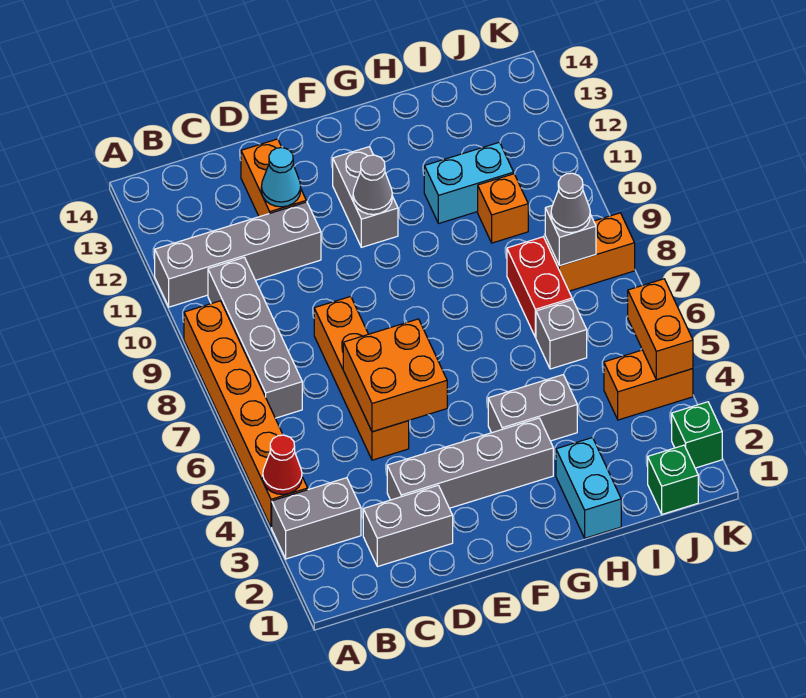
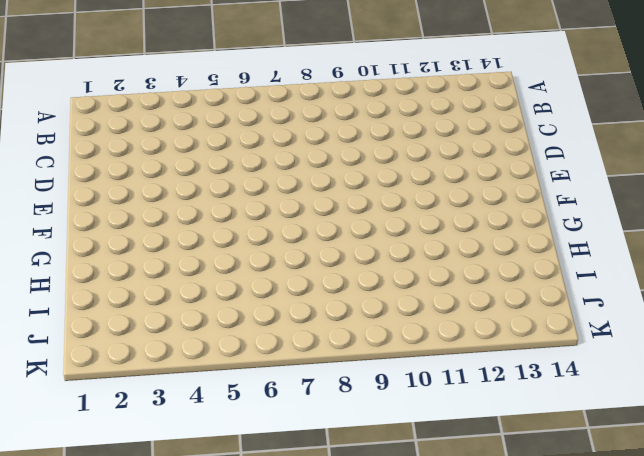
none -> grey brick A3:B3 level 1
none -> orange brick A4:A9 level 1
none -> grey brick A11:D11 level 1

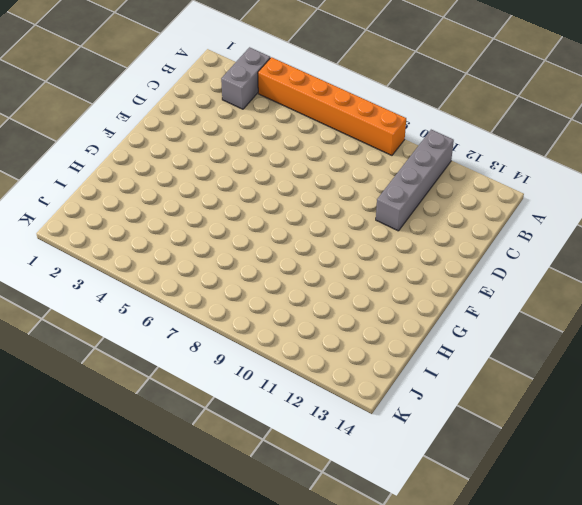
none -> grey brick B7:B10 level 1
none -> grey brick C2:D2 level 1
none -> grey brick D3:G3 level 1

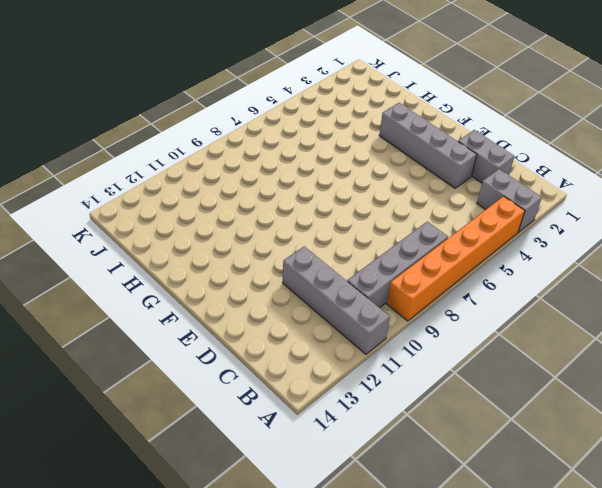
none -> orange brick D5:D8 level 1
none -> orange brick D12:D13 level 1
none -> grey brick F11:F12 level 1

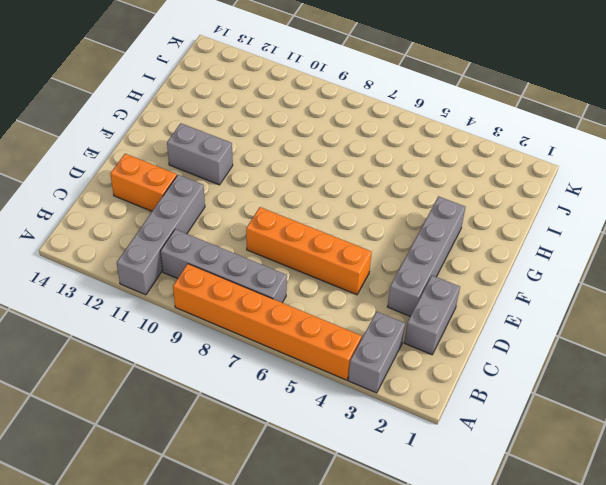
none -> grey brick G4:H4 level 1
none -> cyan brick H1:H2 level 1
none -> cyan brick H11:I11 level 1

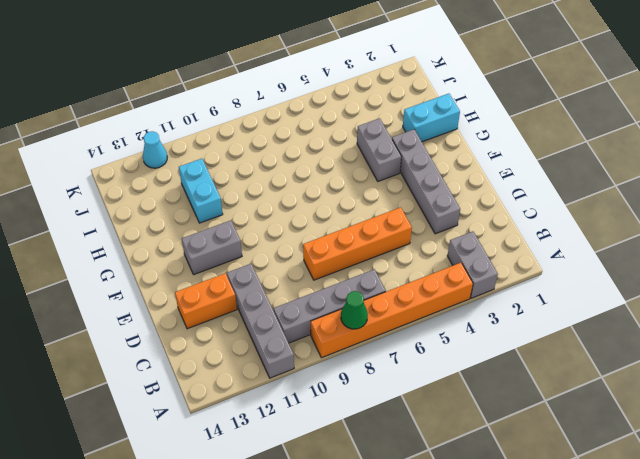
green cone A8 level 2 -> none
cyan cone K12 level 1 -> cyan cone D12 level 2
none -> grey brick C2:D2 level 1
none -> grey brick I6 level 1
none -> red brick I7:I8 level 1

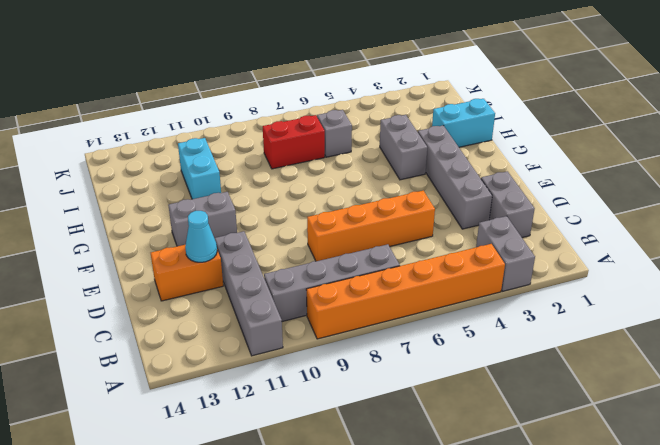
none -> orange brick I10 level 1
none -> green brick J1 level 1
none -> orange brick J4:K4 level 1

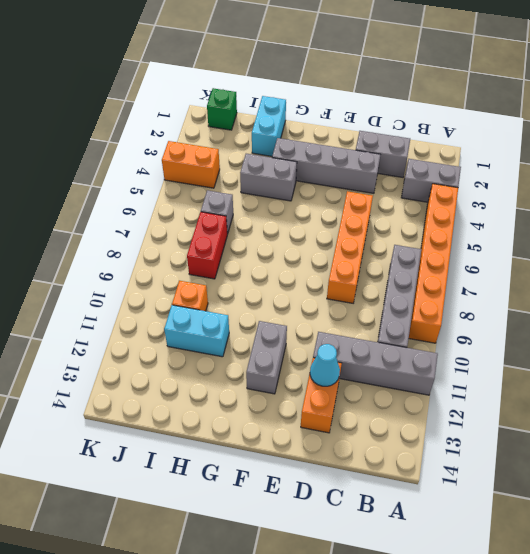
none -> orange brick J8:K8 level 1
none -> green brick K2 level 1
none -> red cone A4 level 2

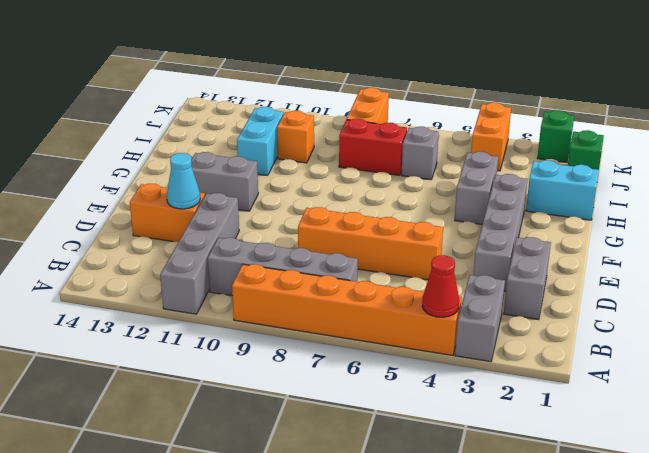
none -> orange brick D5:E6 level 2
none -> grey cone F11 level 2
none -> grey brick J8 level 2

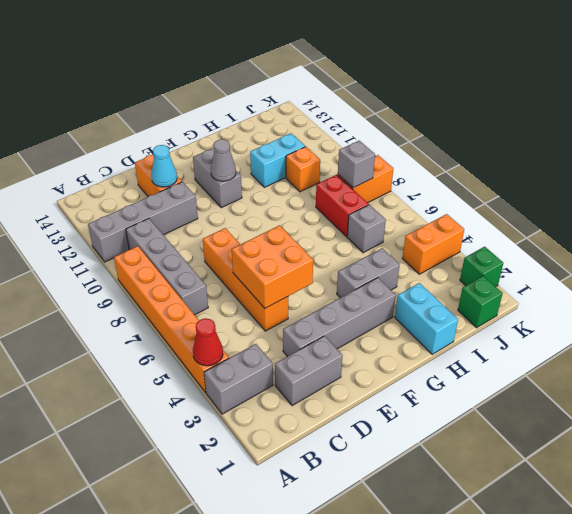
none -> orange brick K4:K5 level 2
none -> grey cone J8 level 3

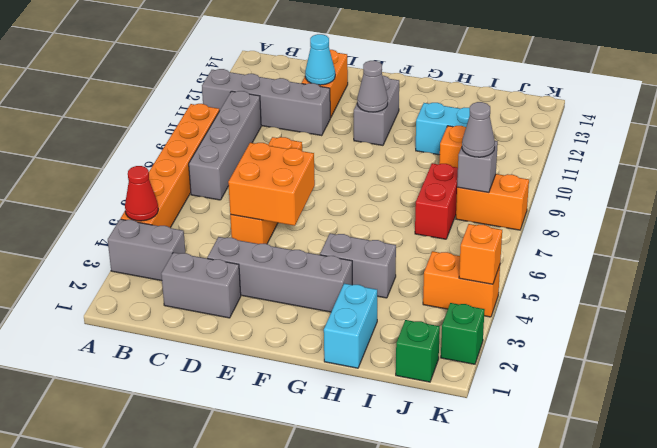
orange brick K4 level 2 -> orange brick K4:K5 level 2
none -> grey brick I6 level 1

